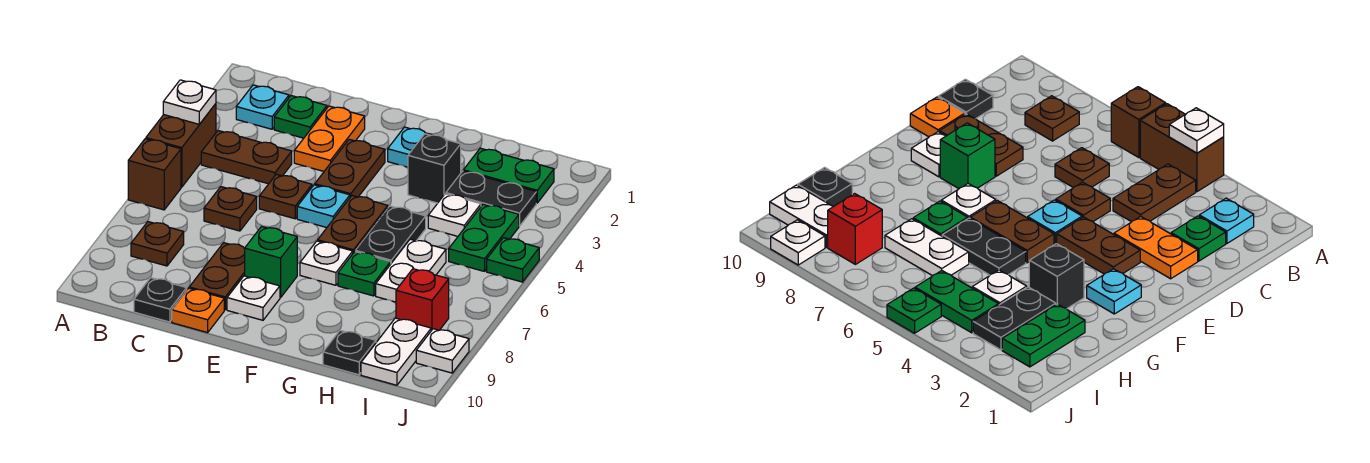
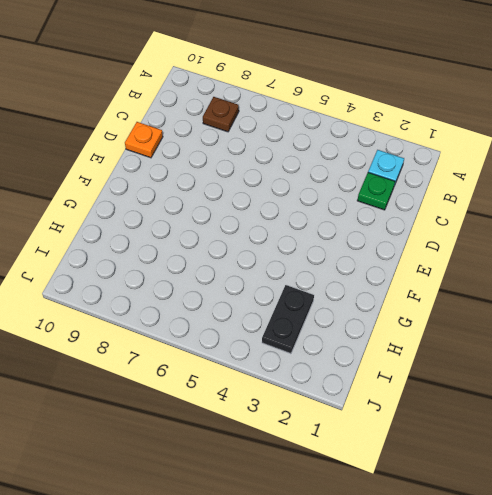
none -> brown brick A4:A5 level 1
none -> brown brick A6 level 1
none -> brown plate B4:C4 level 1
none -> brown plate C6 level 1

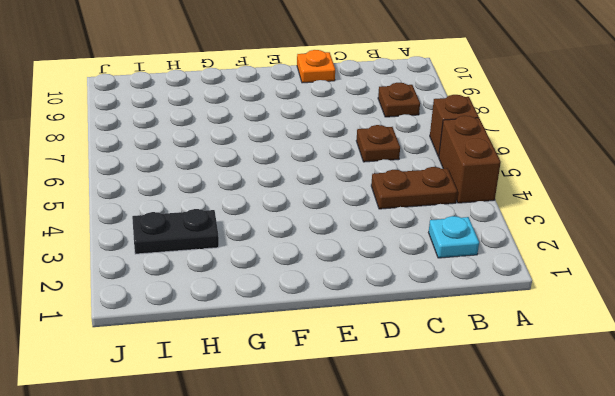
none -> green plate C2 level 1
none -> black plate C10 level 1
none -> orange plate D2:D3 level 1
none -> brown plate D5 level 1

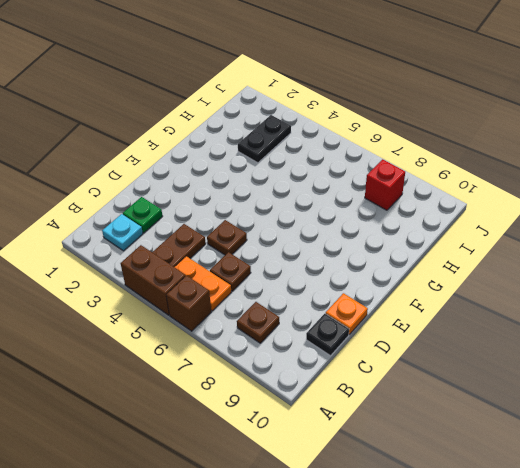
orange plate B5:B6 level 1 -> orange plate D2:D3 level 1
none -> brown plate D8:D9 level 1
none -> brown plate E3:E4 level 1
none -> cyan plate E5 level 1
none -> green brick E8 level 1

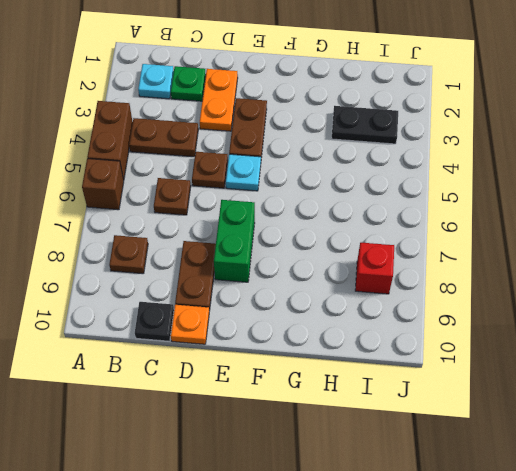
green brick E7:E8 level 1 -> green brick E8 level 1
none -> white plate E9 level 1
none -> cyan plate F2 level 1
none -> brown plate F5:F6 level 1
none -> white plate F7 level 1

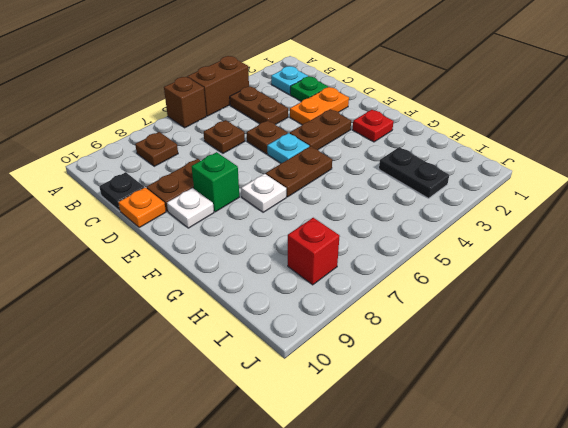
red plate F2 level 1 -> cyan plate F2 level 1
none -> black brick G3 level 1
none -> black plate G5:G6 level 1
none -> green plate G7 level 1
none -> green plate H2:I2 level 1

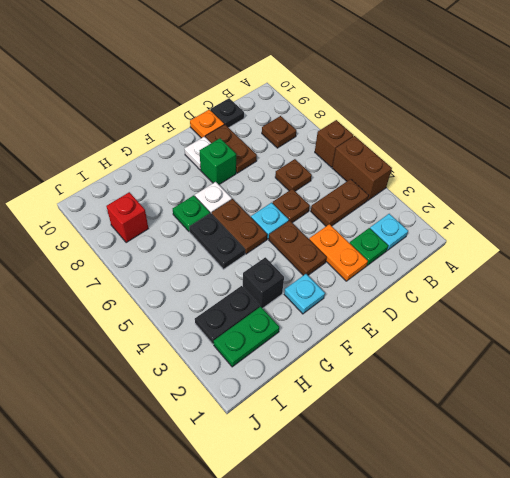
none -> white plate H4 level 1
none -> white plate H6:H7 level 1
none -> black plate H10 level 1
none -> green plate I4:I5 level 1

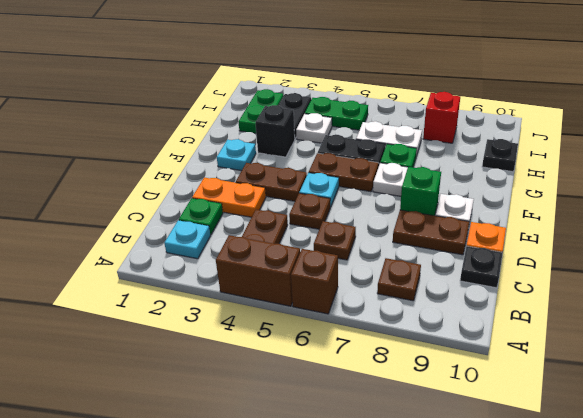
none -> white plate I9:I10 level 1
none -> green plate J5 level 1
none -> white plate J9 level 1
none -> white plate A4 level 2

